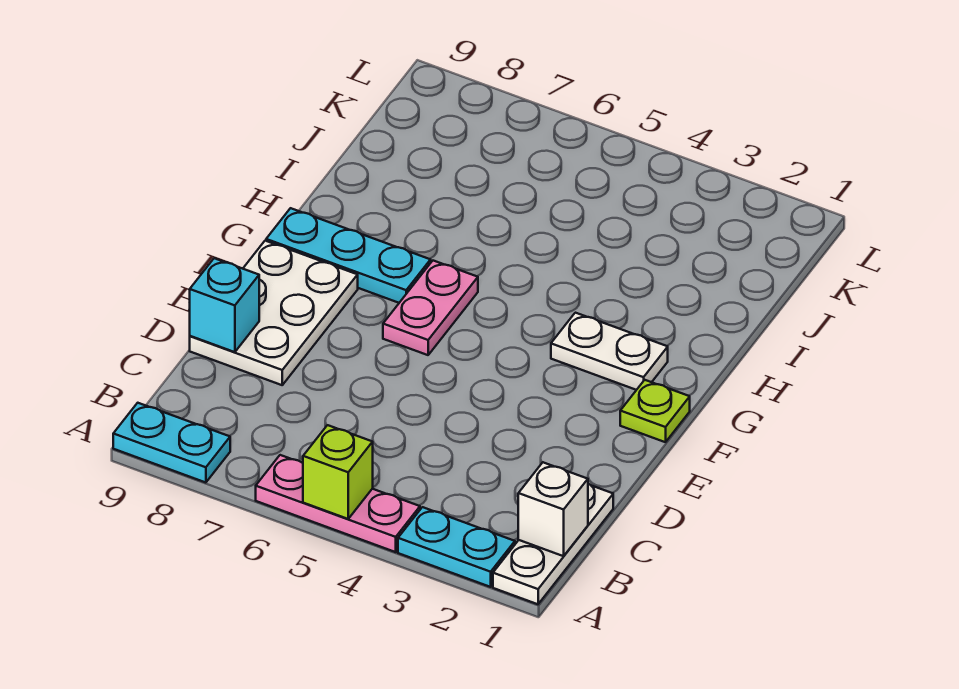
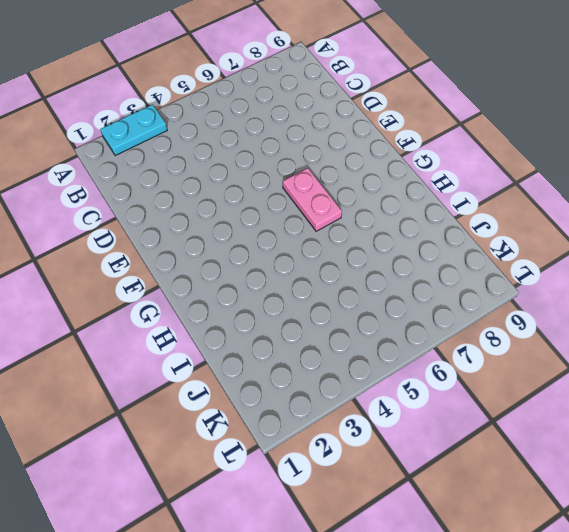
none -> white plate A1:C1 level 1
none -> pink plate A4:A6 level 1
none -> cyan plate A8:A9 level 1

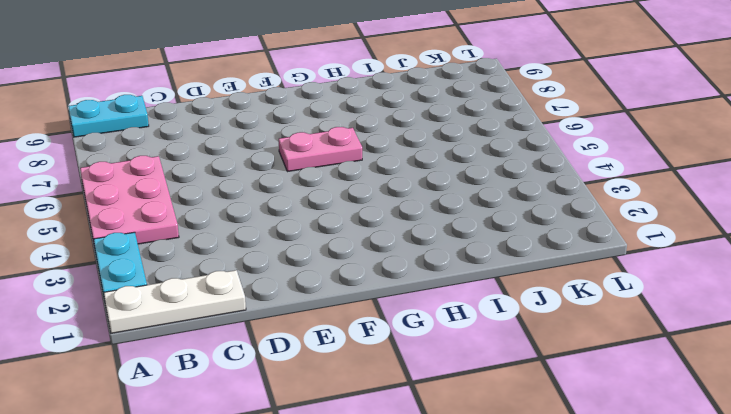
pink plate A4:B6 level 1 -> pink plate A4:A6 level 1
cyan plate A9:B9 level 1 -> cyan plate A8:A9 level 1
none -> white plate D8:F9 level 1
none -> lime plate F1 level 1
none -> white plate G2:G3 level 1

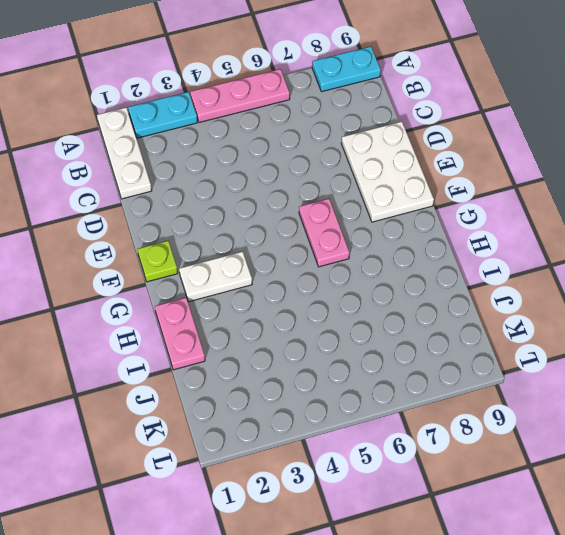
pink plate H1:I1 level 1 -> none
none -> cyan plate G7:G9 level 1
none -> lime brick A5 level 2
none -> white brick B1 level 2

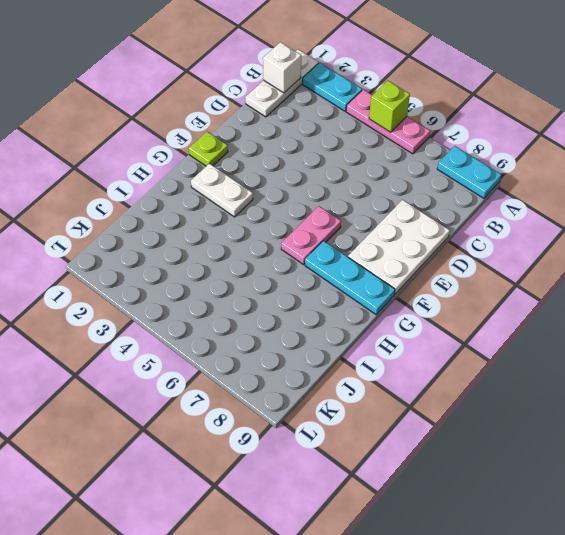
none -> cyan brick D9 level 2

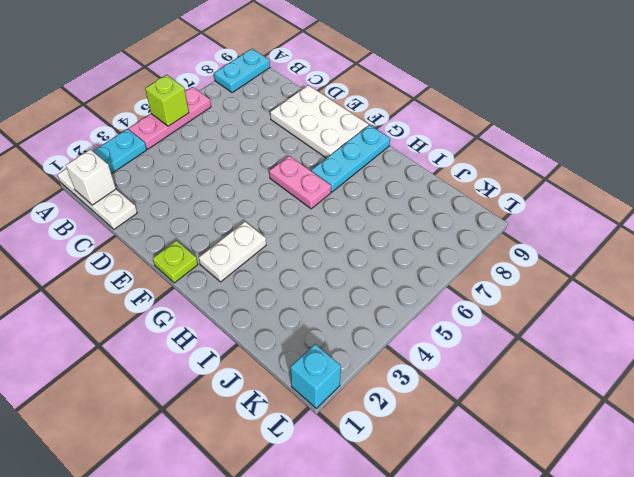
cyan brick L1 level 1 -> cyan brick D9 level 2

